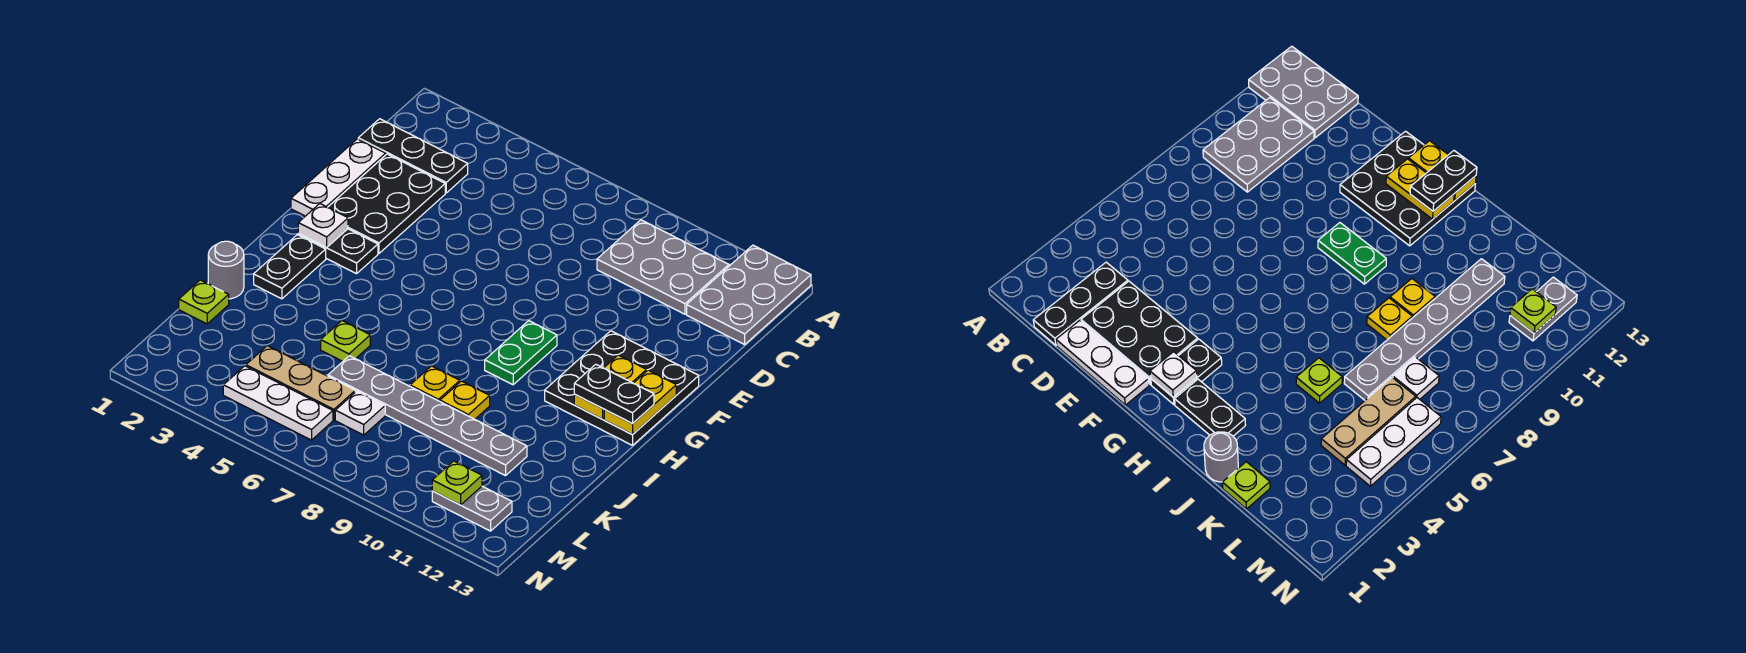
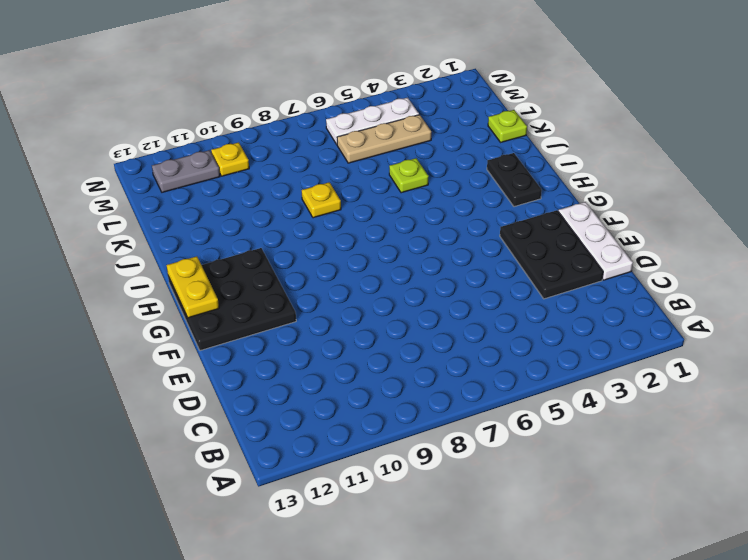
yellow plate M10 level 1 -> yellow plate J9 level 1
none -> grey plate A12:C13 level 1
none -> grey plate B9:C11 level 1
none -> black plate C1:C3 level 1

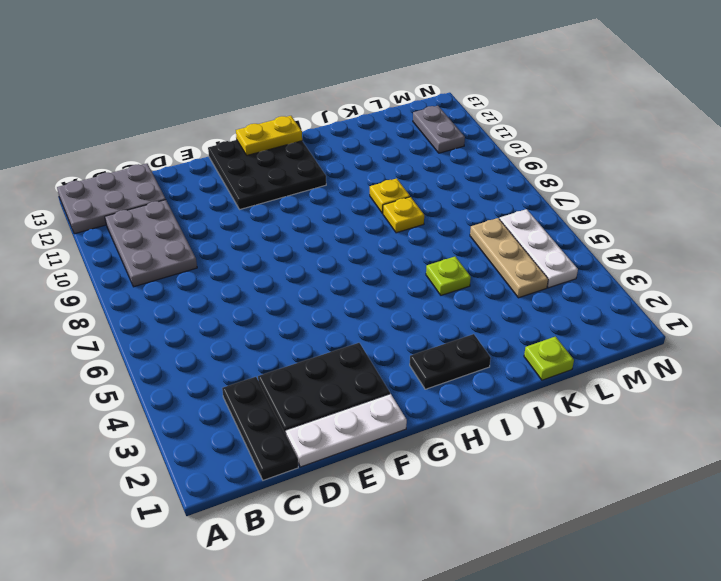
none -> black plate G2:G3 level 1
none -> green plate G9:H9 level 1
none -> grey round brick J1 level 1

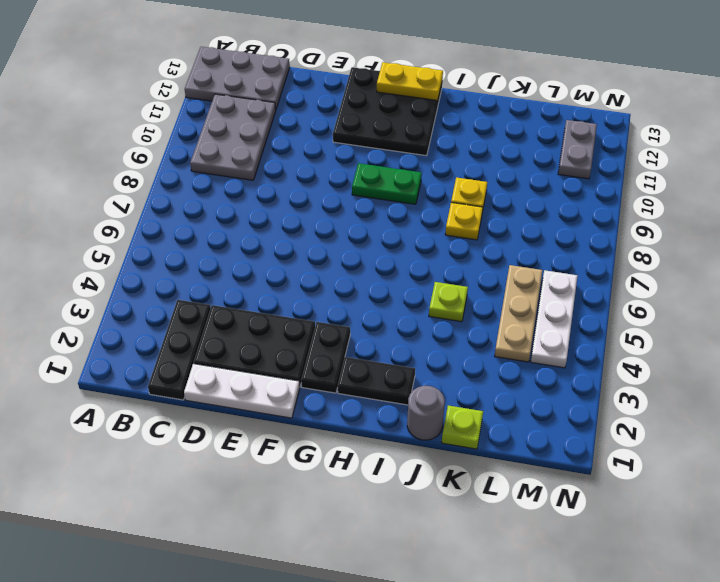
none -> grey plate K6:K11 level 1
none -> white plate L7 level 1
none -> white plate G2 level 2

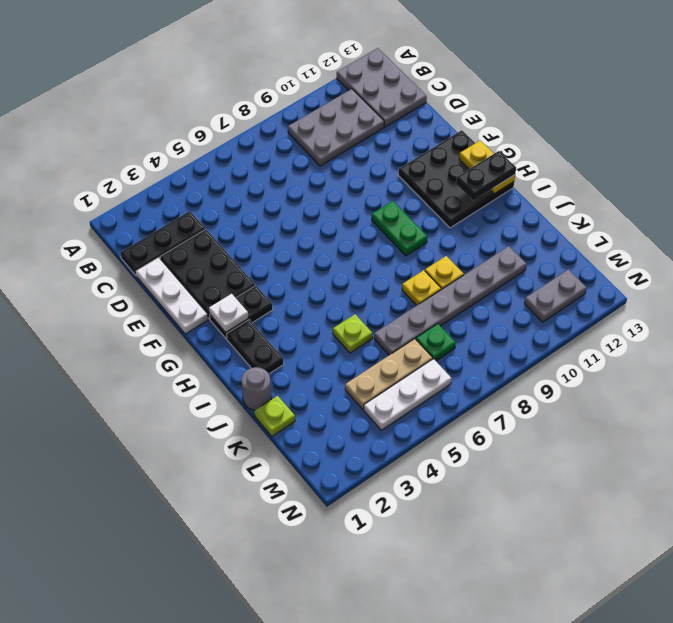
green plate L7 level 1 -> white plate L7 level 1
none -> yellow plate G12:H12 level 2
none -> lime plate M11 level 2

